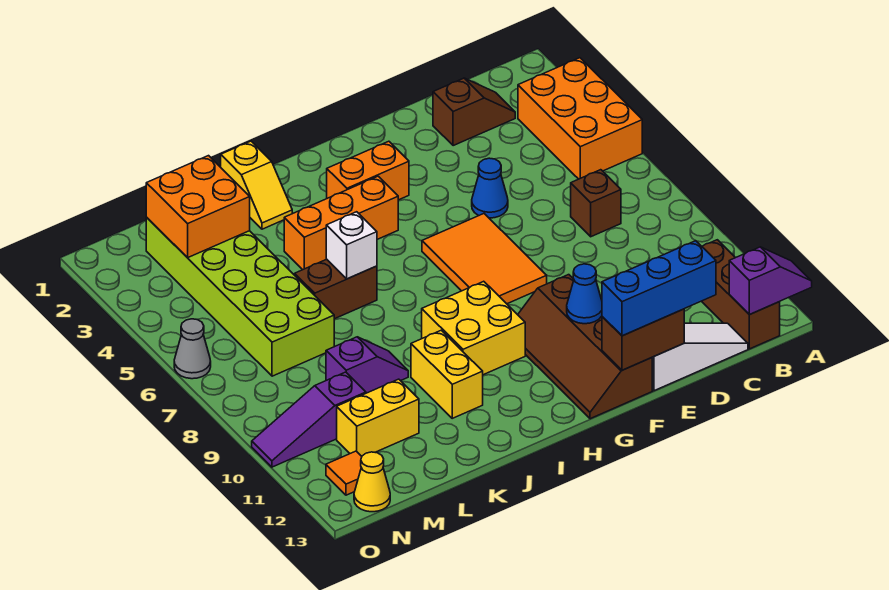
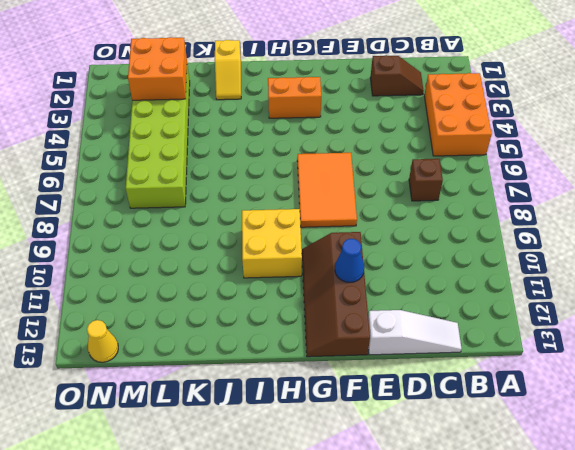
none -> brown brick B11:B13 level 1
none -> blue cone E5 level 1
none -> orange brick H4:J4 level 1

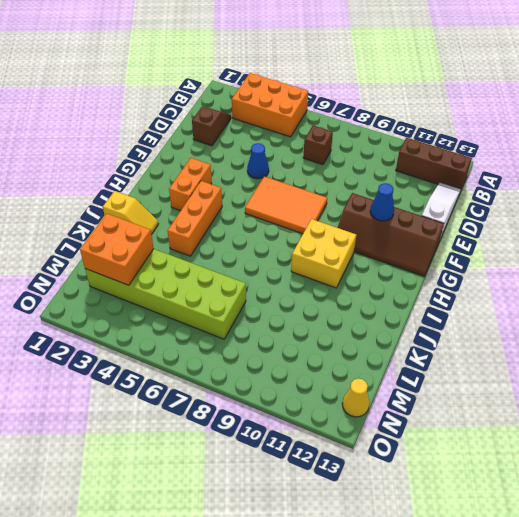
none -> brown brick J6:K6 level 1
none -> yellow brick J10:J11 level 1
none -> purple slope K9:L9 level 1 top L

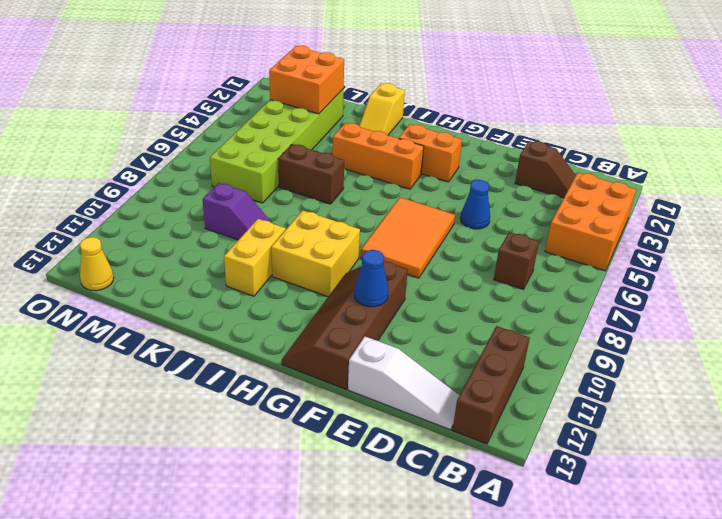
none -> yellow brick L11:M11 level 1
none -> purple slope M10:O10 level 1 top M
none -> orange tile N12 level 1

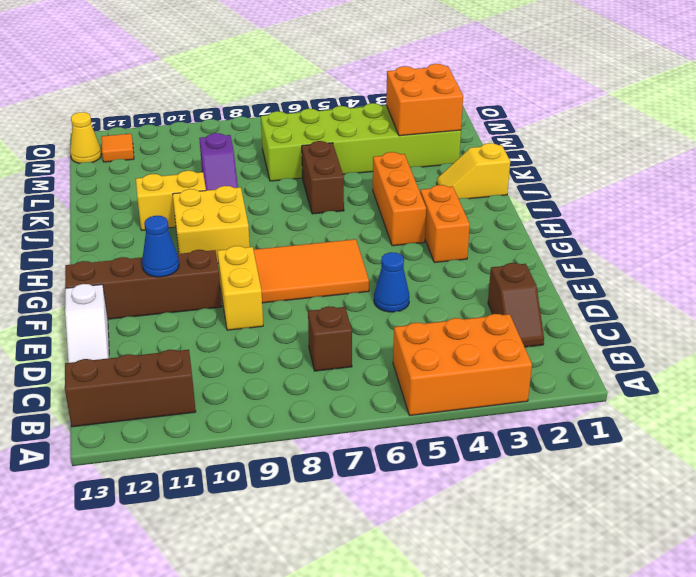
yellow brick E9:F9 level 1 -> yellow brick L11:M11 level 1
none -> purple slope M10:O10 level 1 top M
none -> grey cone O6 level 1
none -> purple slope A13:B13 level 2 top B

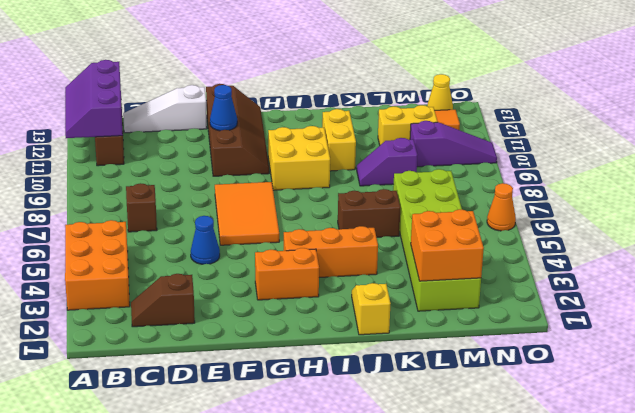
purple slope A11:B13 level 2 top B -> purple slope A13:B13 level 2 top B
orange cone O6 level 1 -> grey cone O6 level 1
none -> brown brick E13:F13 level 2
none -> white brick J6 level 2
none -> blue brick D13:F13 level 3

